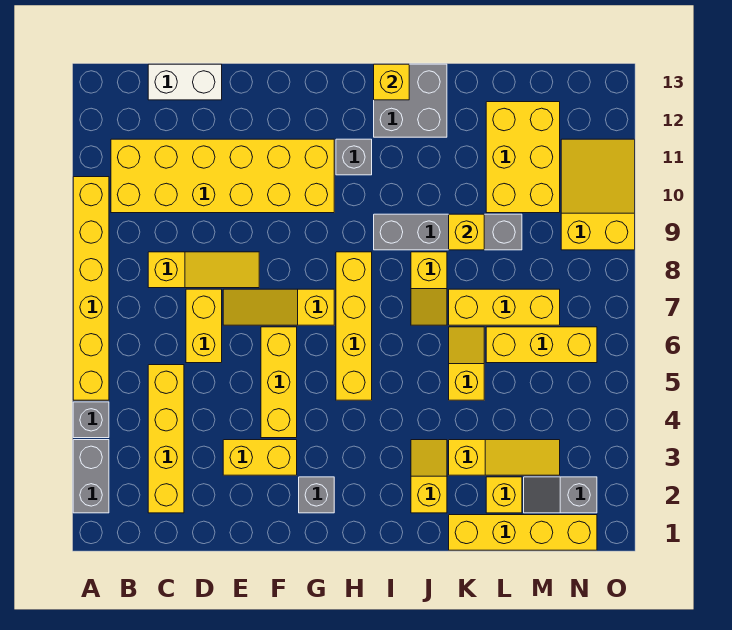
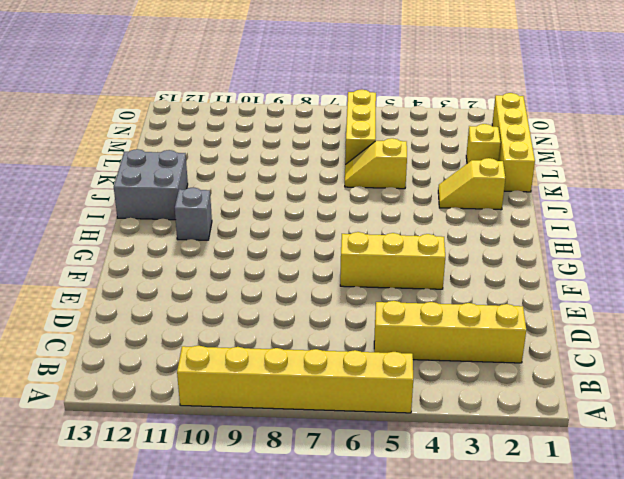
none -> grey brick A2:A3 level 1
none -> grey brick A4 level 1
none -> yellow brick B10:G11 level 1

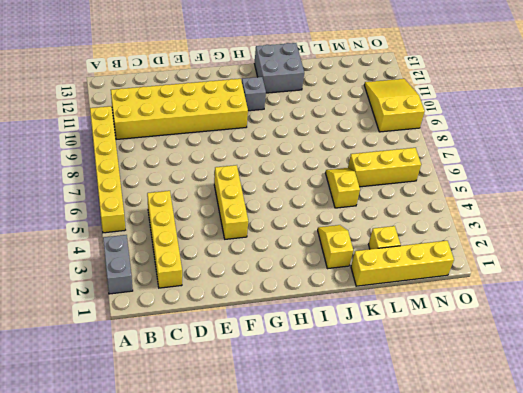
none -> grey brick A4 level 1
none -> yellow slope C8:E8 level 1 top C
none -> white brick C13:D13 level 1

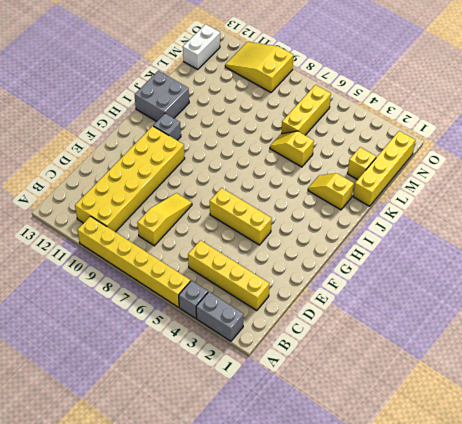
white brick M13:N13 level 1 -> white brick C13:D13 level 1
none -> yellow brick D6:D7 level 1
none -> yellow brick E3:F3 level 1
none -> yellow slope E7:G7 level 1 top G

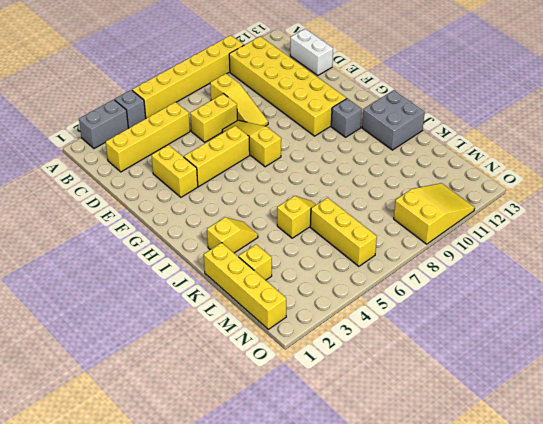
none -> grey brick G2 level 1
none -> yellow brick H5:H8 level 1
none -> grey brick I9:L9 level 1

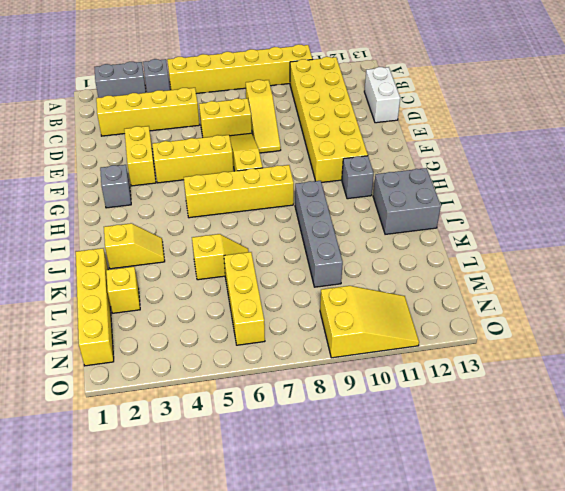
none -> yellow slope J7:J8 level 1 top 8
none -> yellow slope K3:M3 level 1 top K
none -> yellow brick K7:M7 level 1

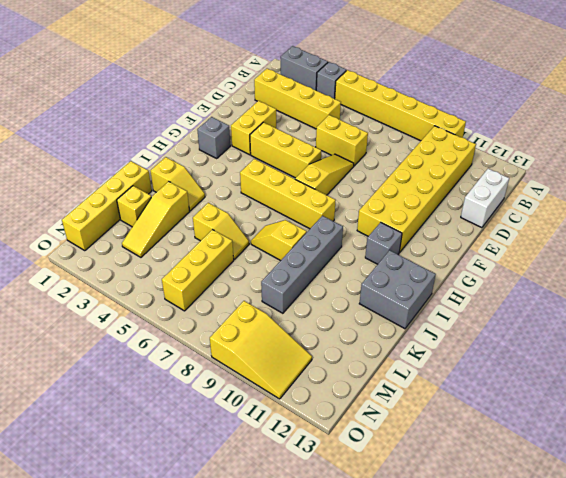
none -> yellow slope C8:E8 level 1 top C
none -> yellow brick K7:M7 level 1
none -> yellow brick L10:M12 level 1

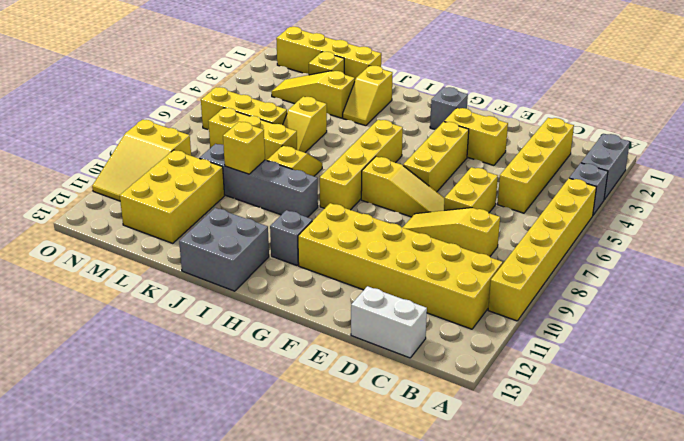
none -> grey slope M2:N2 level 1 top N
none -> yellow brick I13 level 2

